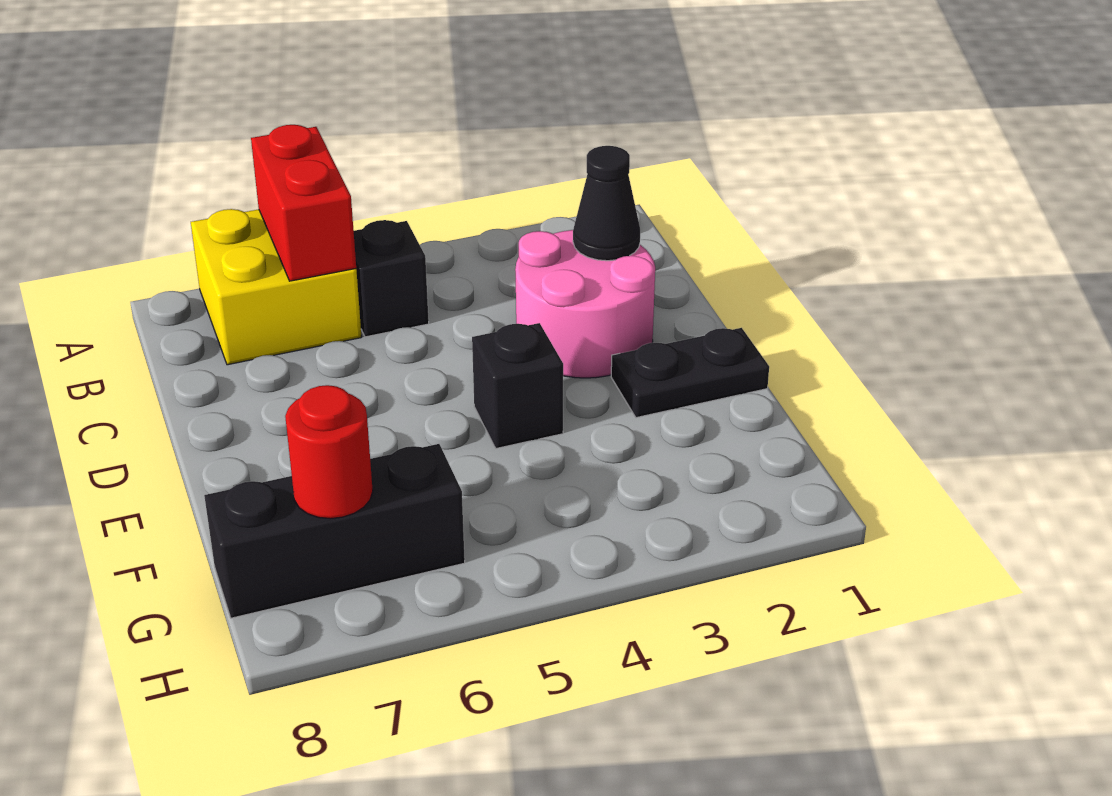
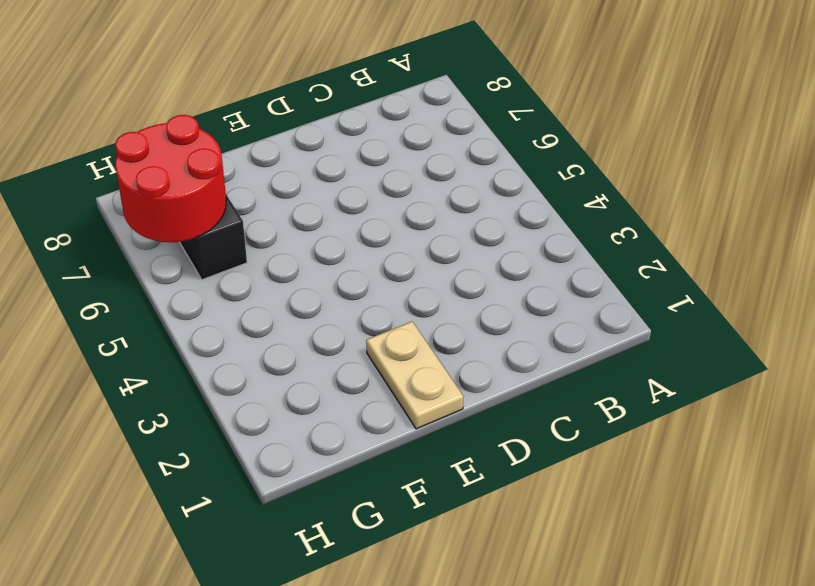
tan plate E1:E2 level 1 -> black plate E1:E2 level 1
red round brick G6:H7 level 2 -> red round brick G7 level 2
none -> yellow brick A6:B7 level 1
none -> black brick B5 level 1

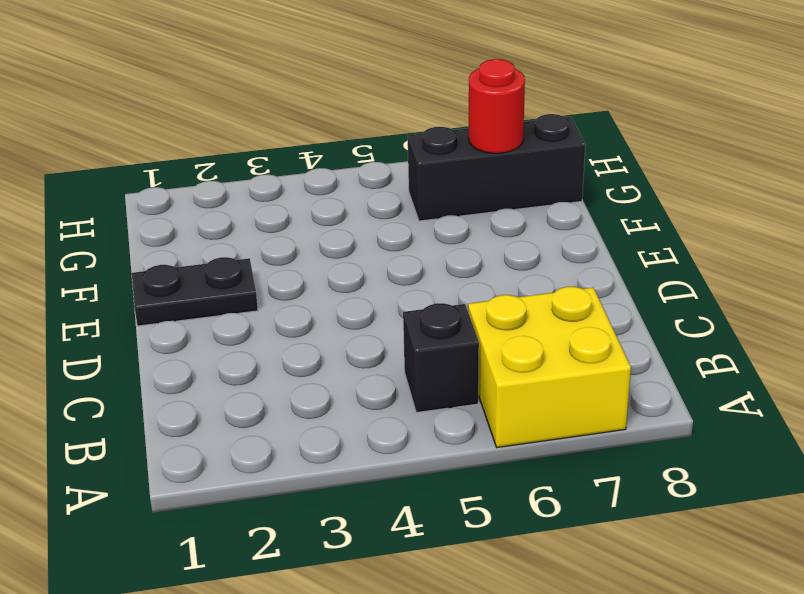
none -> pink round brick C2:D3 level 1
none -> black brick E4 level 1

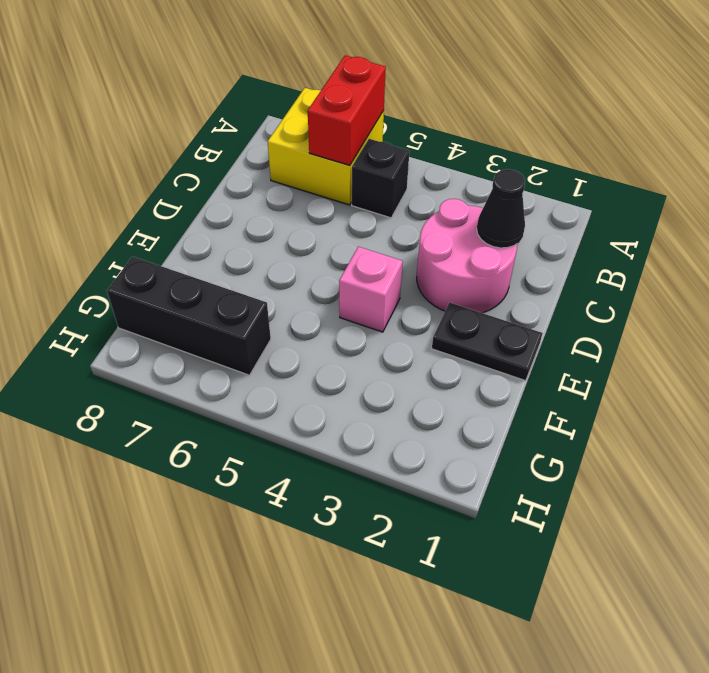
pink brick E4 level 1 -> black brick E4 level 1
none -> red round brick G7 level 2

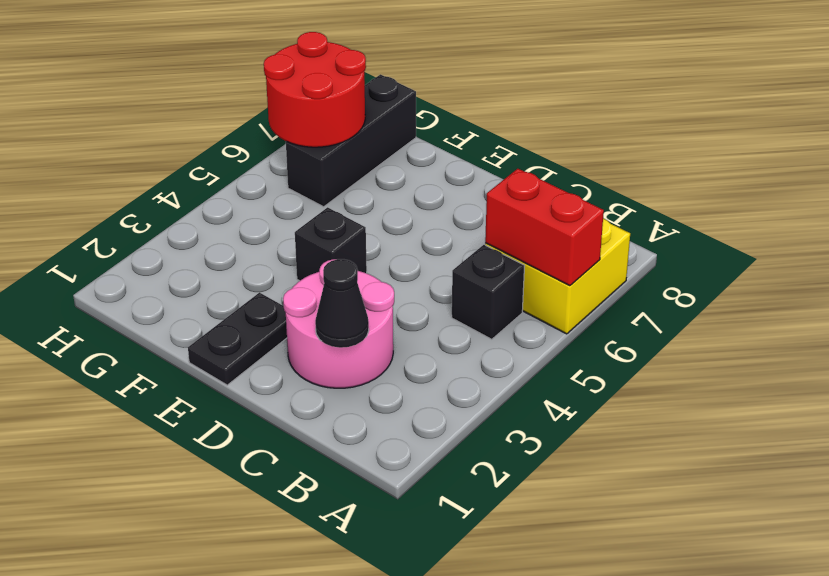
red round brick G6:H7 level 2 -> red round brick G7 level 2

